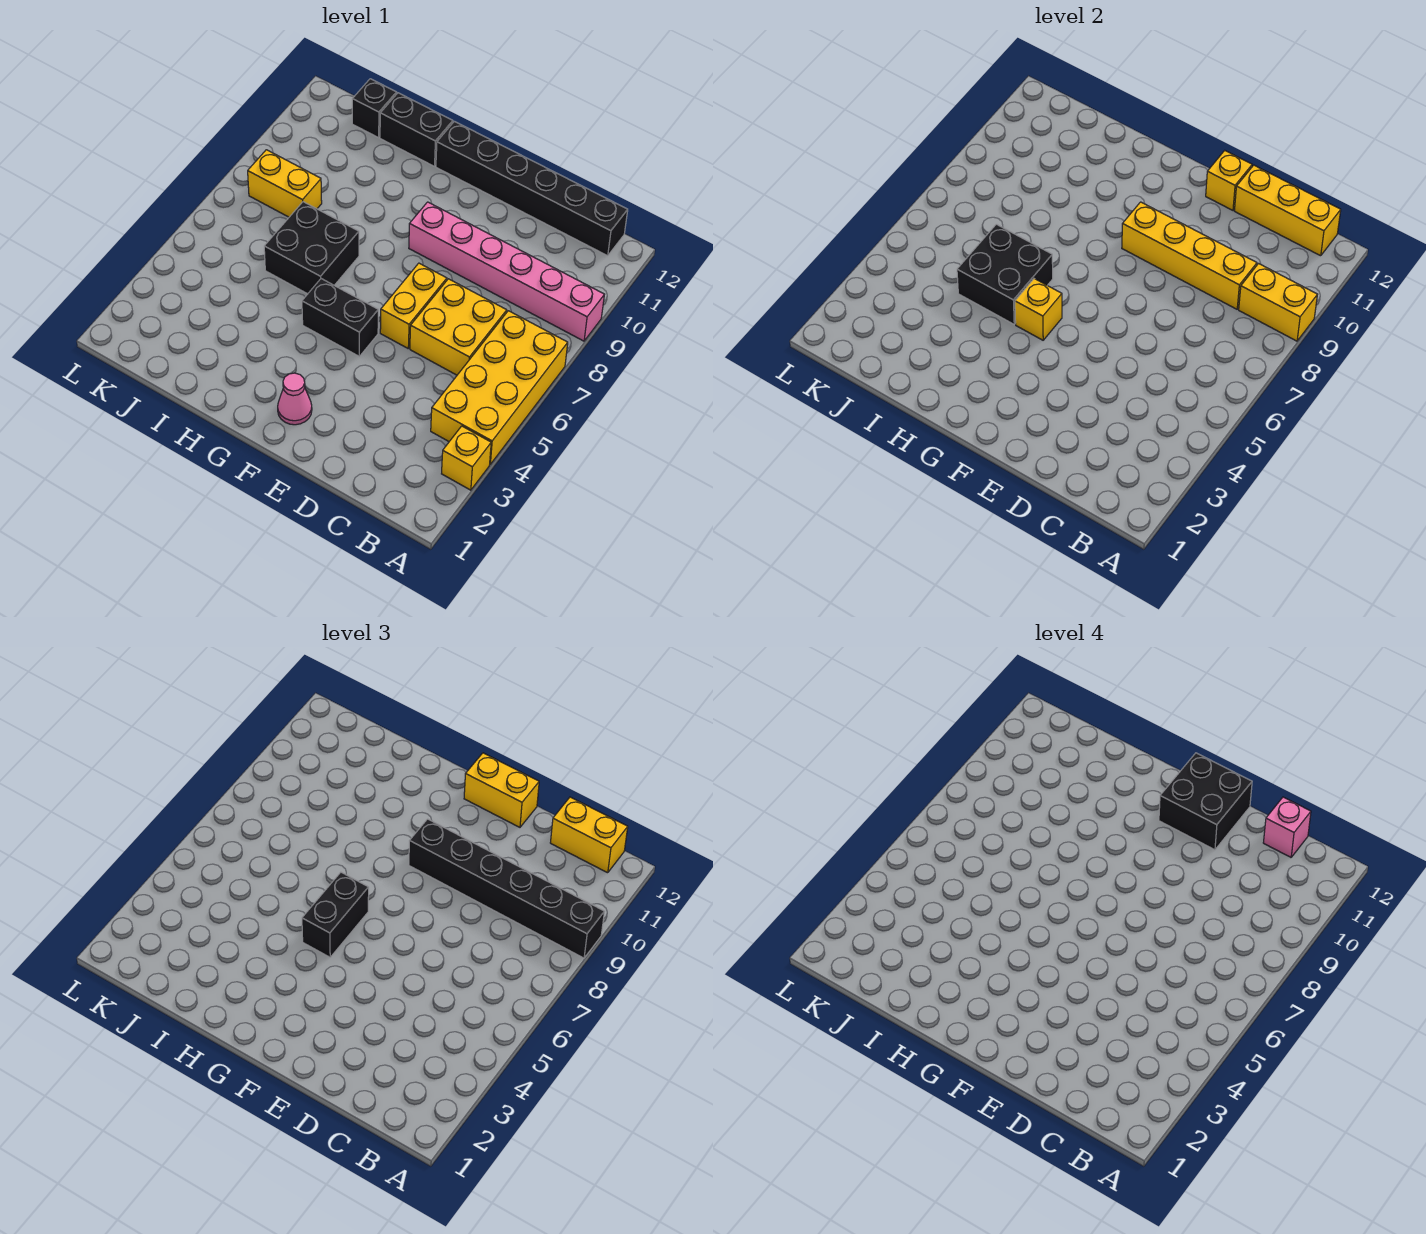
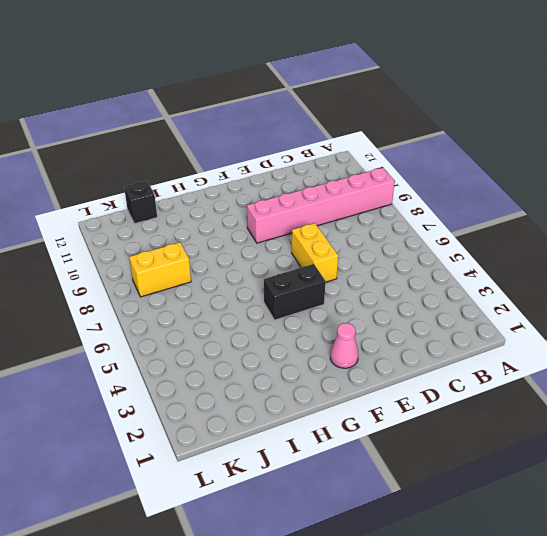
none -> yellow brick A3 level 1
none -> yellow brick A4:B7 level 1
none -> black brick B12:G12 level 1

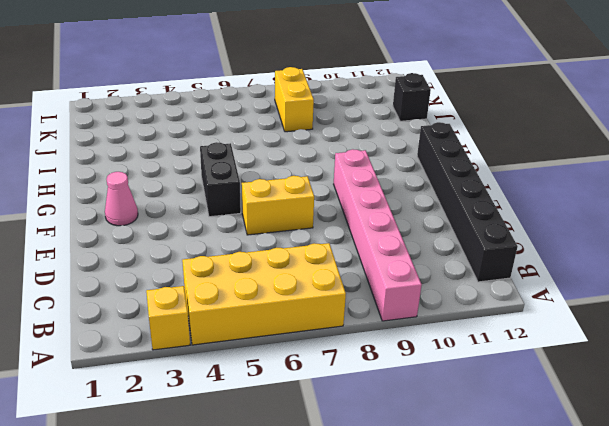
none -> yellow brick C6:D7 level 1
none -> black brick H6:I7 level 1
none -> black brick H12:I12 level 1

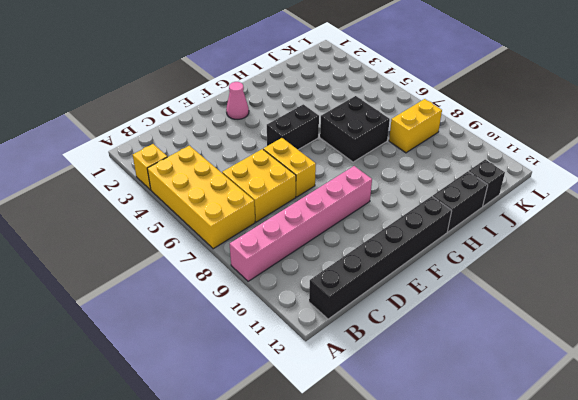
none -> yellow brick A9:B9 level 2
none -> yellow brick B12:D12 level 2
none -> yellow brick C9:F9 level 2

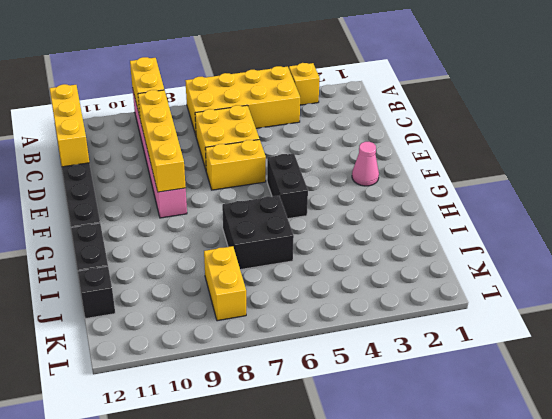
none -> yellow brick E12 level 2
none -> yellow brick G5 level 2
none -> black brick H5:I6 level 2

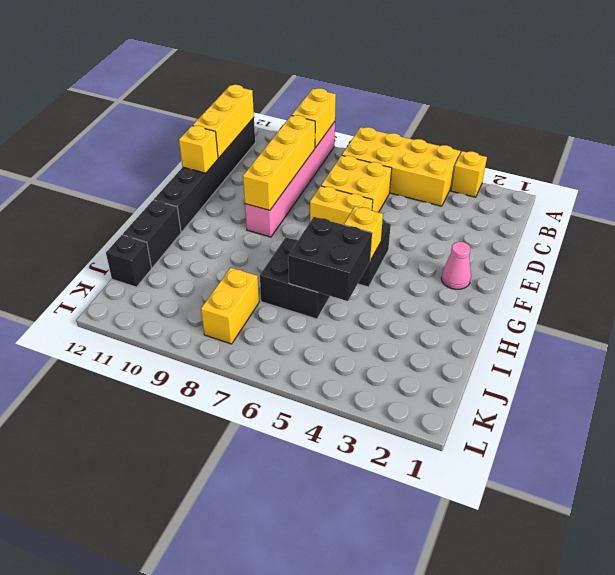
none -> black brick A9:F9 level 3
none -> yellow brick B12:C12 level 3
none -> yellow brick E12:F12 level 3

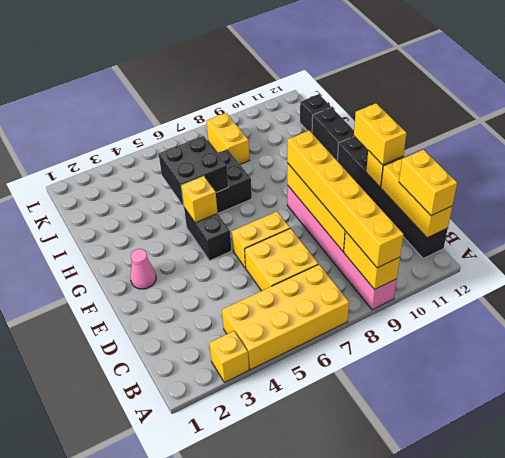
yellow brick A9:F9 level 3 -> black brick A9:F9 level 3
none -> black brick G5:G6 level 3
none -> pink brick C12 level 4
none -> black brick E11:F12 level 4

